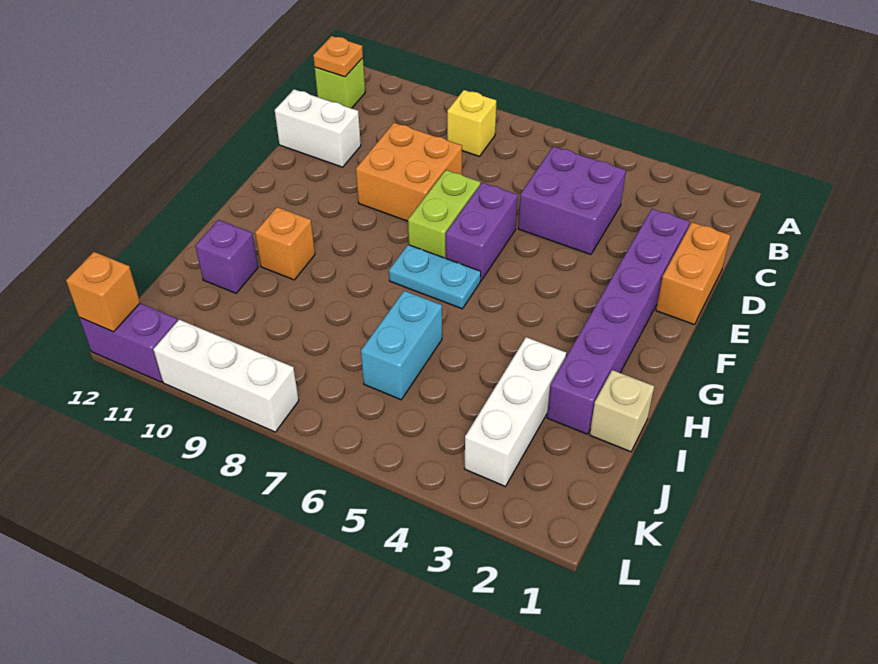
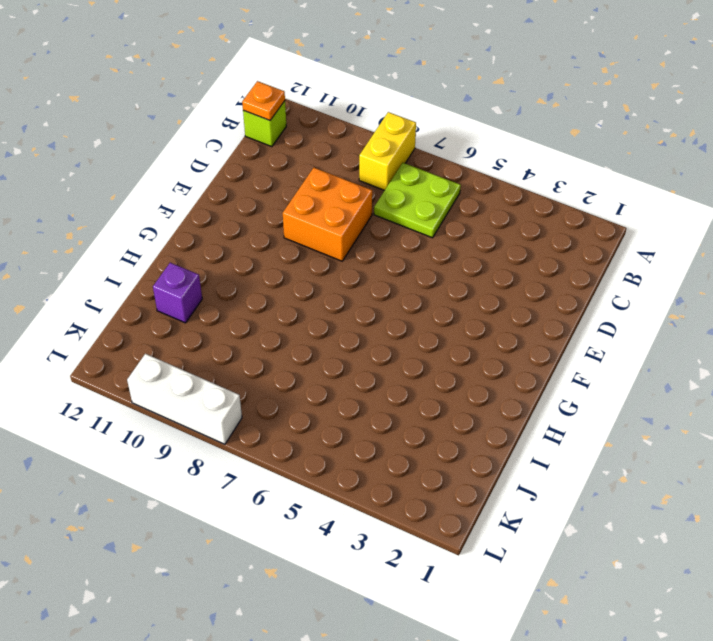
yellow brick A8:B8 level 1 -> yellow brick B8 level 1
lime plate B6:C7 level 1 -> none
none -> purple brick C4:D5 level 1
none -> orange brick D1:E1 level 1
none -> purple brick D2:I2 level 1

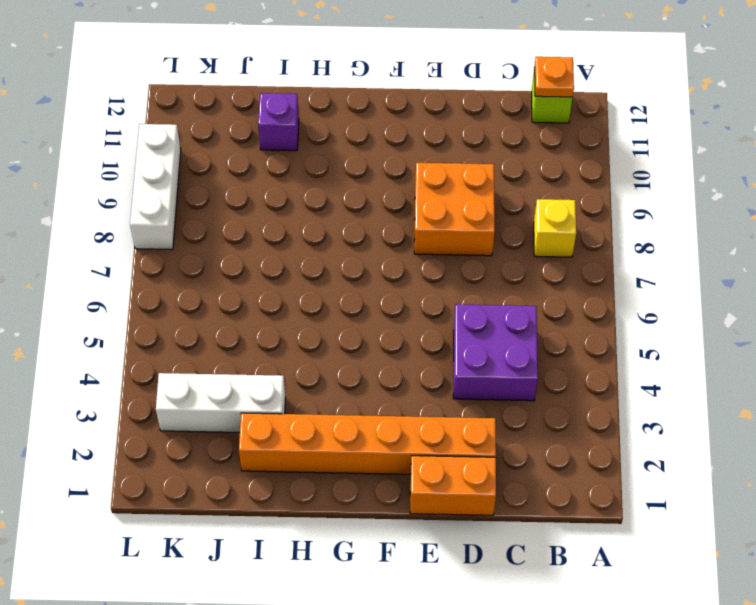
orange brick D2:I2 level 1 -> purple brick D2:I2 level 1
none -> white brick D11:D12 level 1
none -> purple brick E6:F6 level 1
none -> lime brick E7:F7 level 1

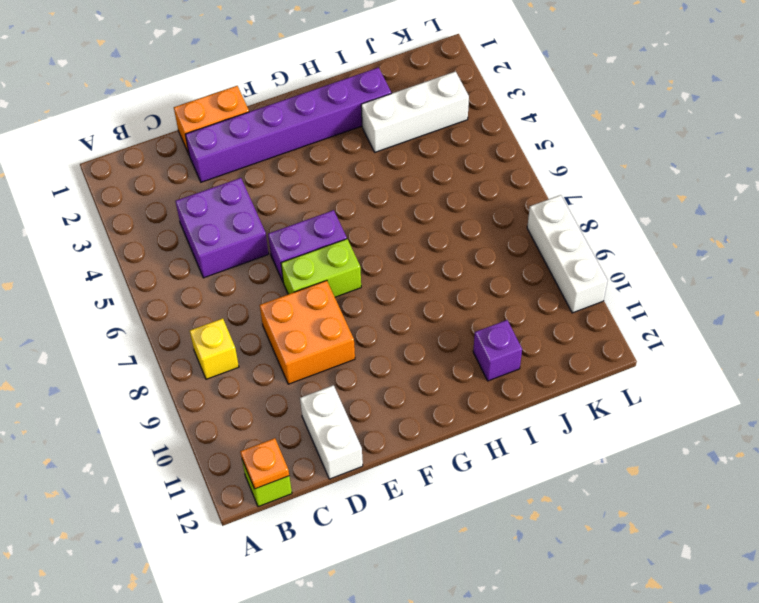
none -> cyan plate G6:G7 level 1
none -> orange brick H10 level 1
none -> tan brick I1 level 1

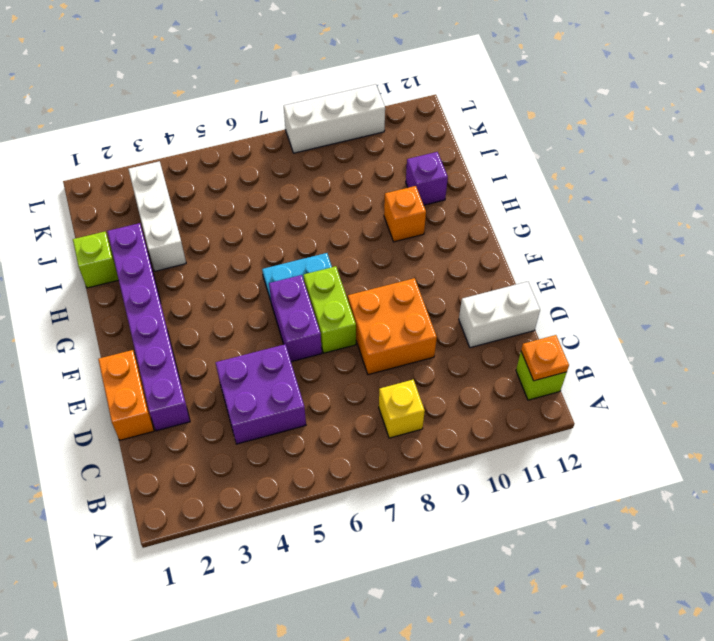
lime brick I1 level 1 -> tan brick I1 level 1
none -> cyan brick I6:J6 level 1
none -> purple brick L11:L12 level 1
none -> orange brick L12 level 2

